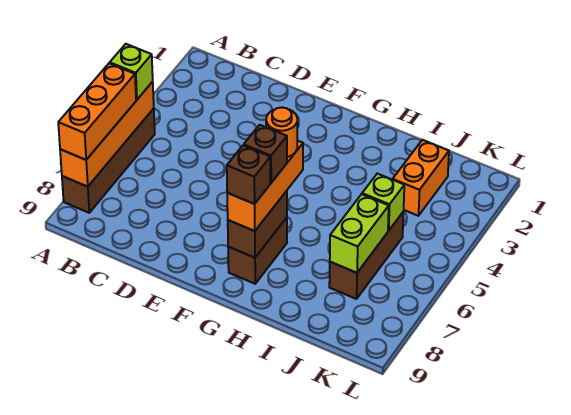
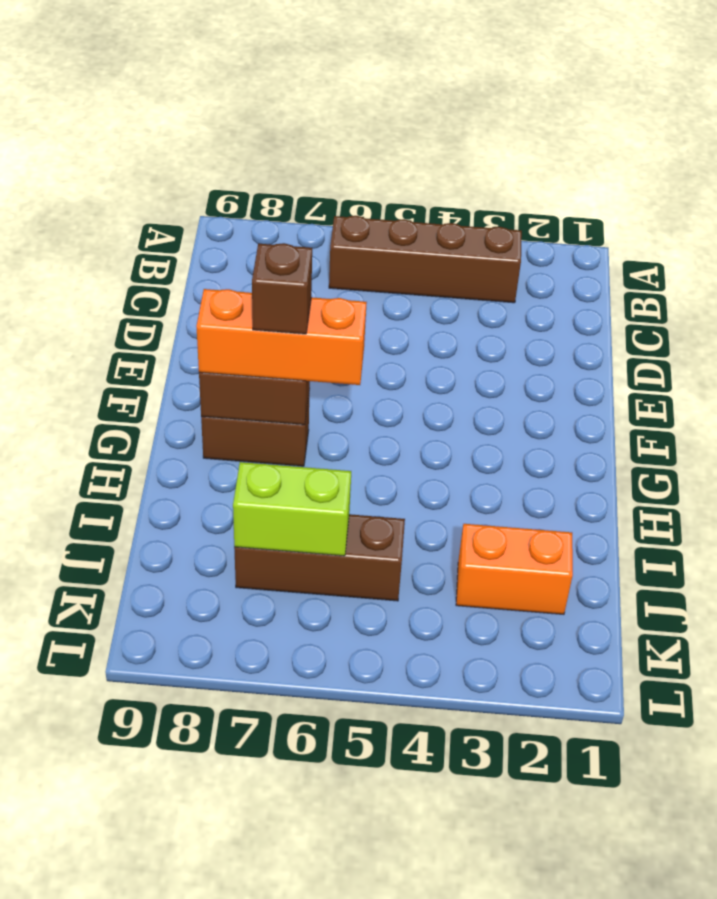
brown brick B3:B6 level 1 -> brown brick A5:A8 level 1
none -> orange brick A5:A8 level 2
none -> lime brick J5 level 2
none -> lime brick A5 level 3

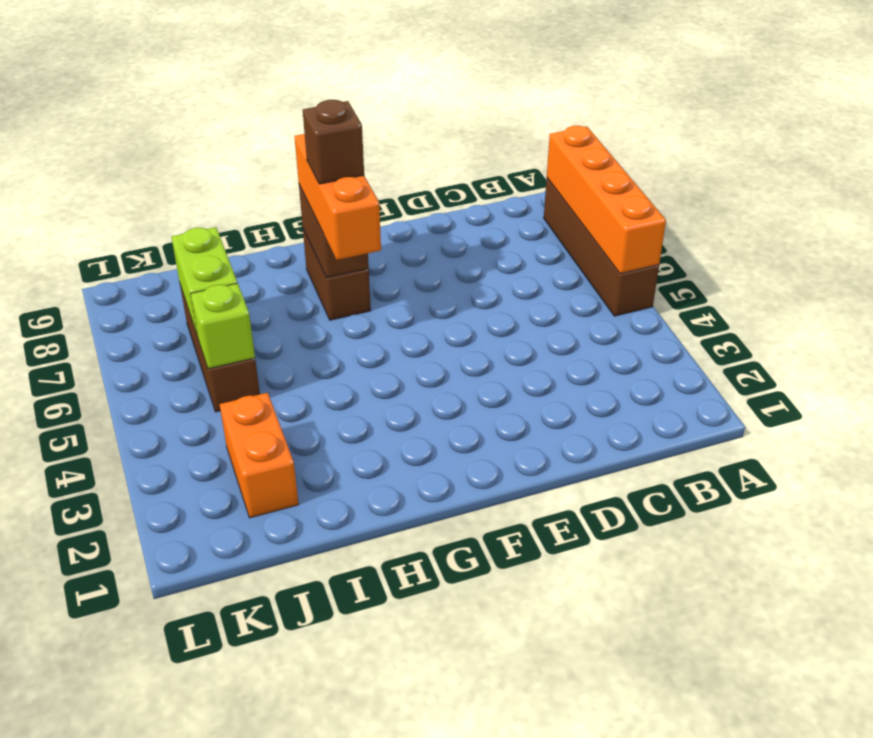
none -> lime brick A5 level 3
none -> orange brick A6:A8 level 3
none -> orange round brick G6 level 4

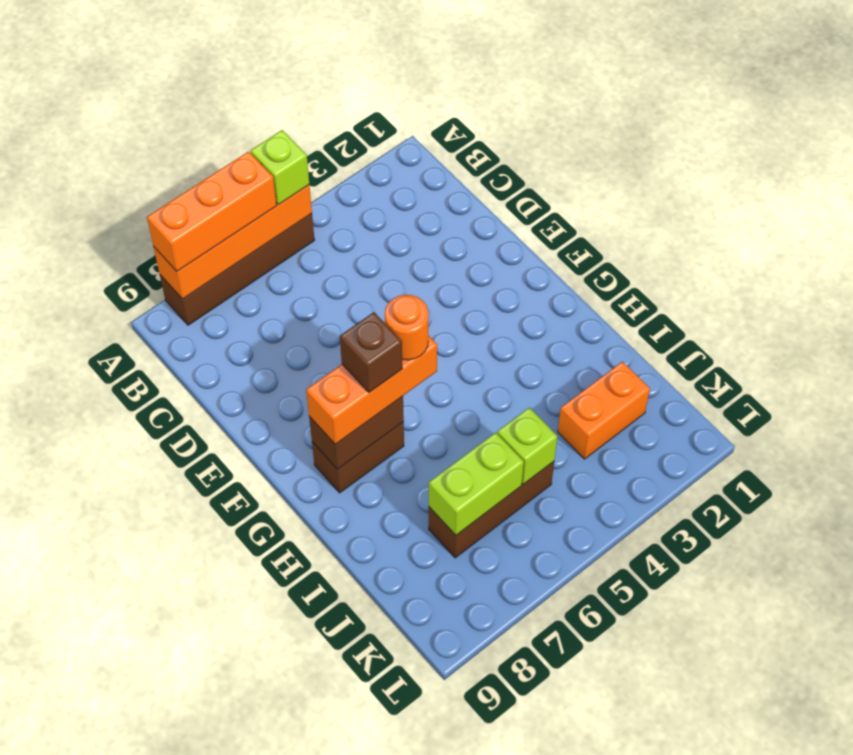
none -> brown brick G8 level 4

